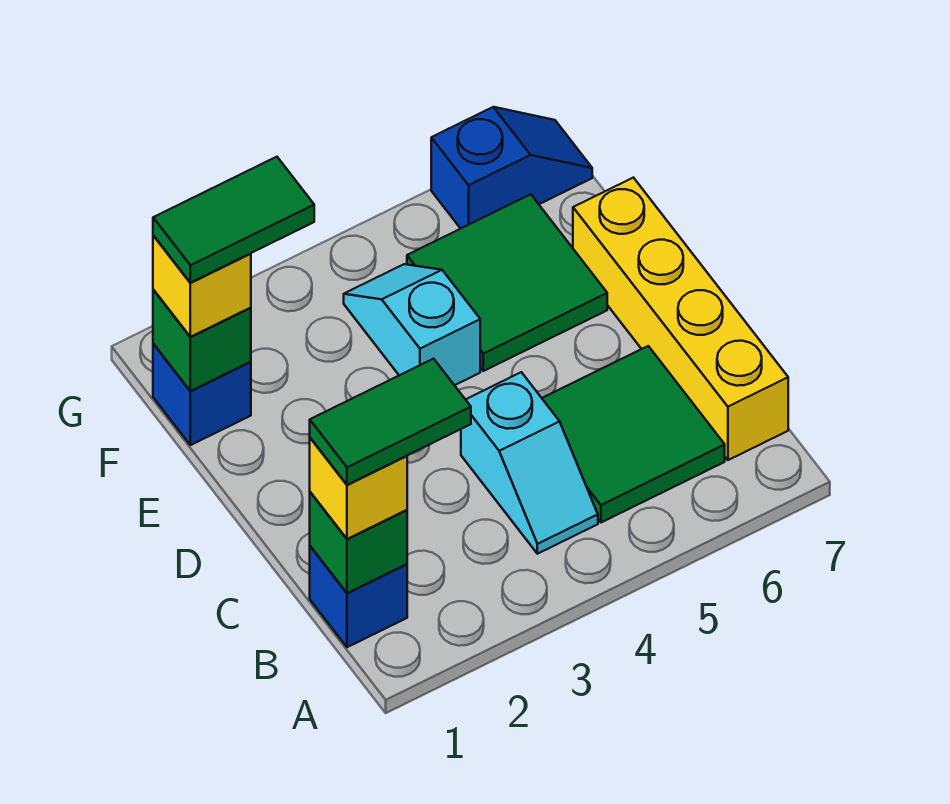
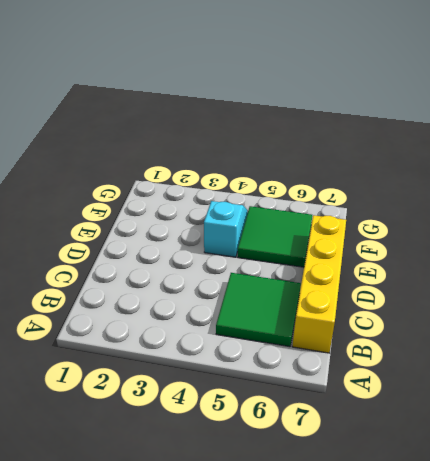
none -> blue brick B1 level 1
none -> cyan slope B4:C4 level 1 top C
none -> blue brick F1 level 1

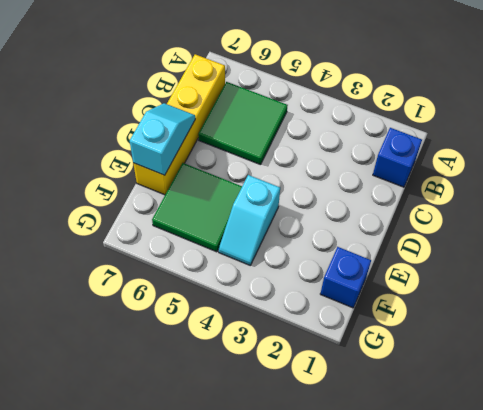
cyan slope D7:E7 level 2 top E -> cyan slope B4:C4 level 1 top C
none -> blue slope G6:G7 level 1 top 6
none -> green brick B1 level 2
none -> green brick F1 level 2

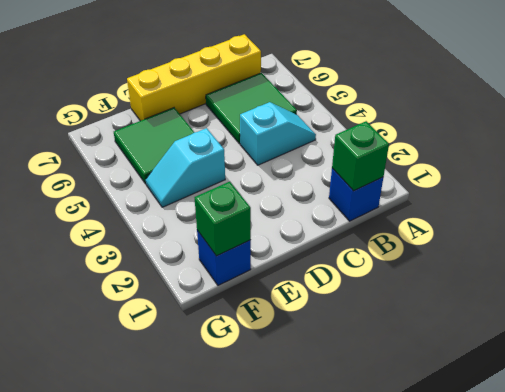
none -> blue slope G6:G7 level 1 top 6
none -> yellow brick B1 level 3
none -> yellow brick F1 level 3

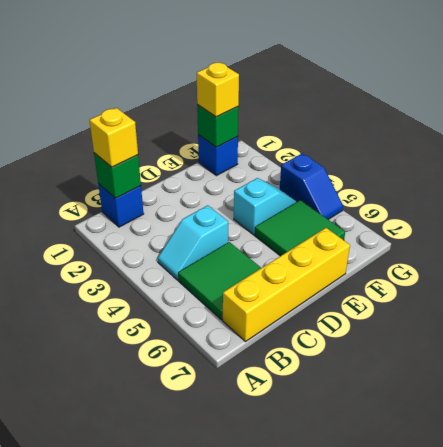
blue slope G4:G5 level 1 top 4 -> blue slope G6:G7 level 1 top 6
none -> green tile B1:B2 level 4
none -> green tile F1:F2 level 4

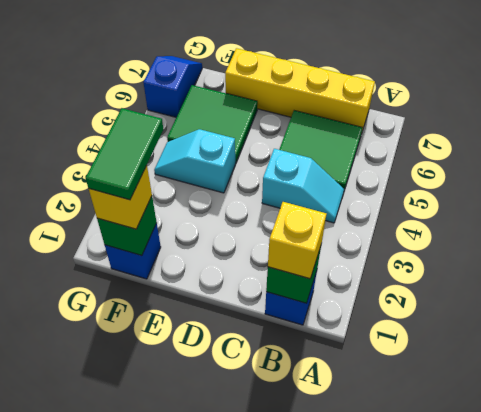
none -> green tile B1:B2 level 4

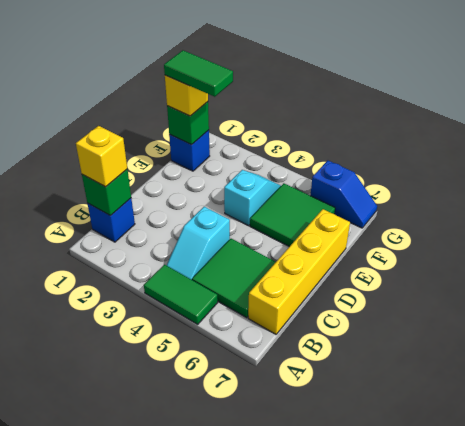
green tile A4:A5 level 1 -> green tile B1:B2 level 4

